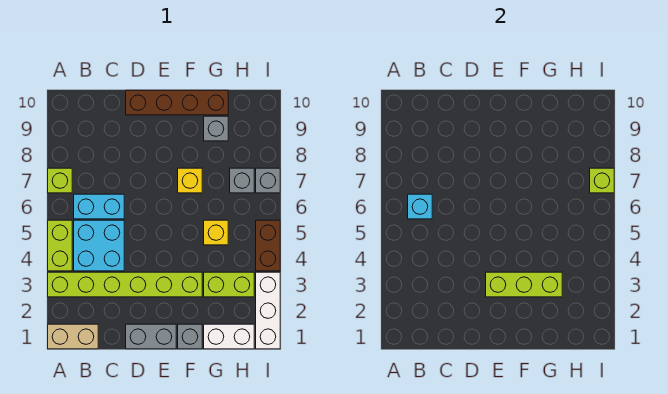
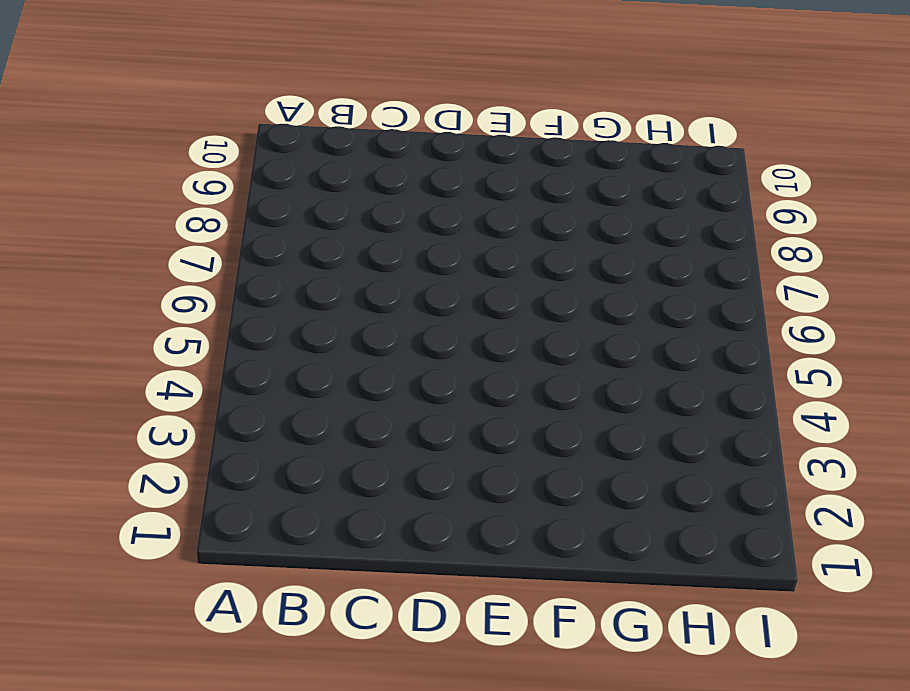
none -> tan brick A1:B1 level 1
none -> lime brick A3:F3 level 1
none -> lime brick A4:A5 level 1

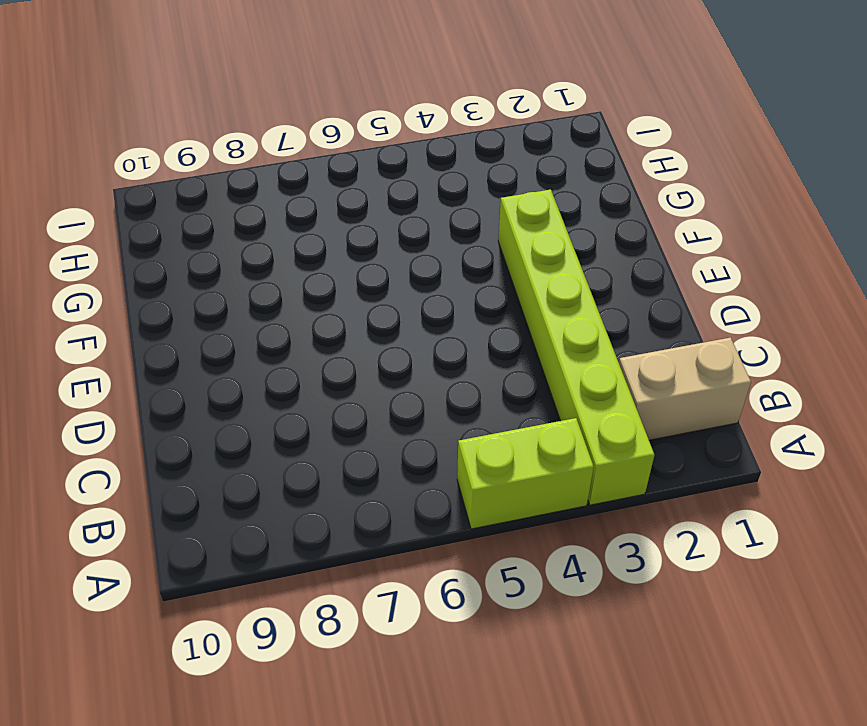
tan brick B1:B2 level 1 -> tan brick A1:B1 level 1
none -> lime brick A7 level 1
none -> cyan brick B4:C5 level 1
none -> cyan brick B6:C6 level 1

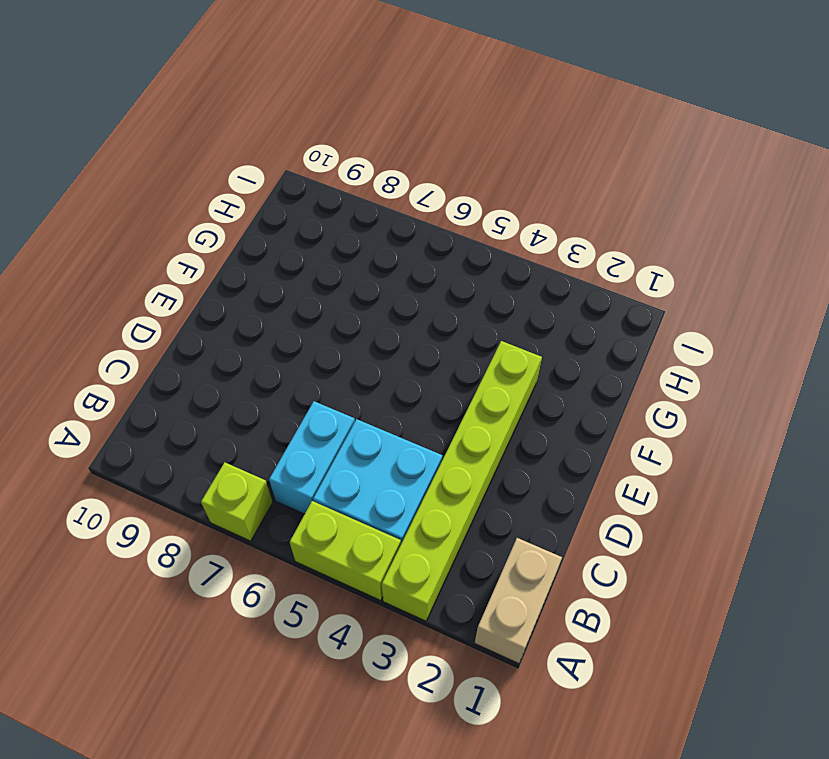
none -> grey brick D1:E1 level 1
none -> brown brick D10:G10 level 1
none -> grey brick F1 level 1

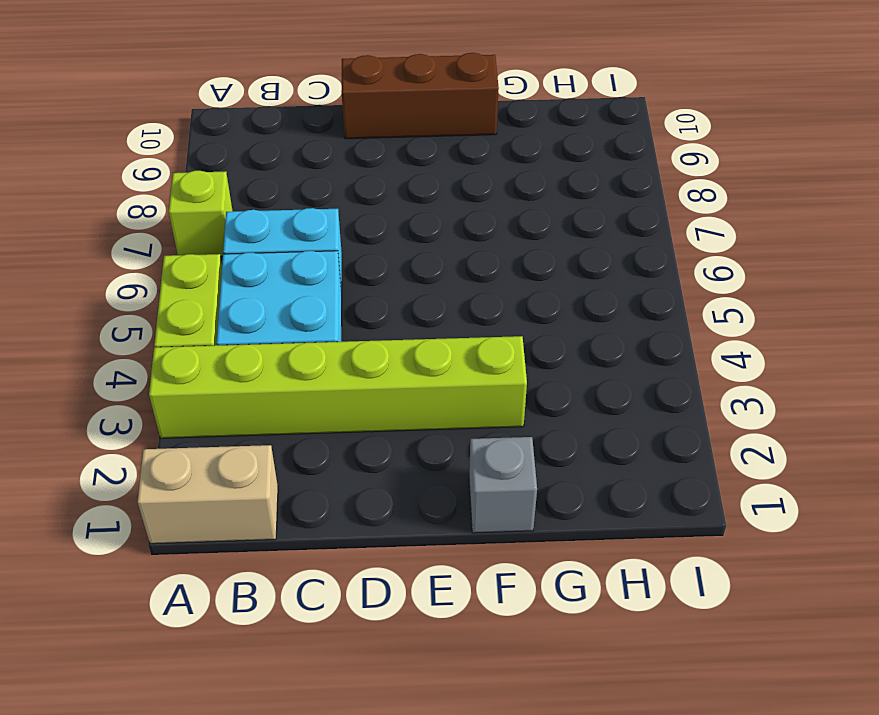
brown brick D10:F10 level 1 -> brown brick D10:G10 level 1
none -> grey brick D1:E1 level 1
none -> yellow brick F7 level 1
none -> white brick G1:H1 level 1

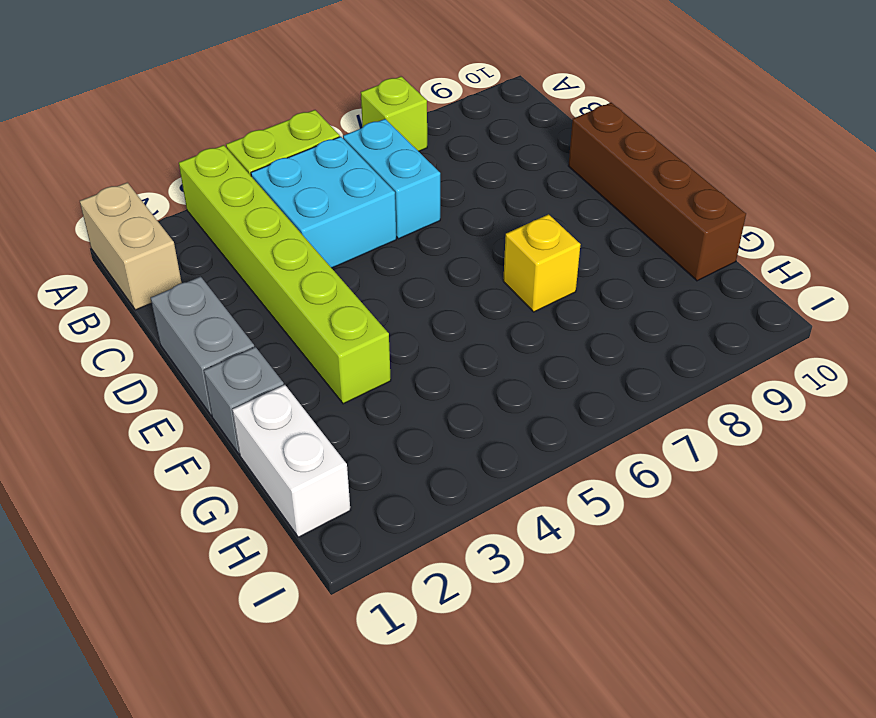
none -> lime brick G3:H3 level 1
none -> yellow brick G5 level 1
none -> grey brick G9 level 1

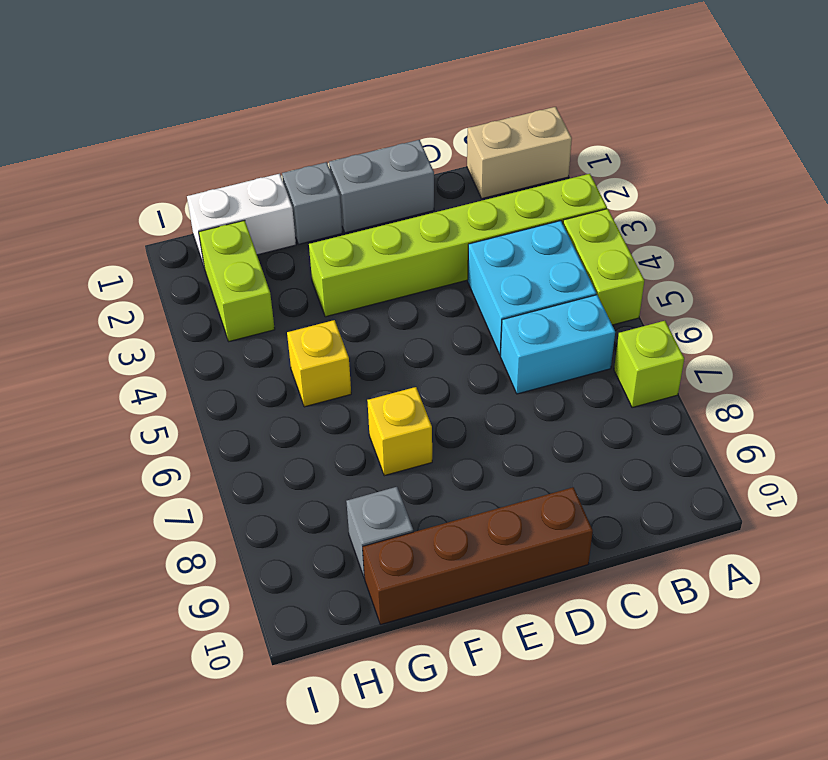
lime brick H2:H3 level 1 -> lime brick G3:H3 level 1
none -> grey brick H7 level 1
none -> white brick I1:I3 level 1
none -> brown brick I4:I5 level 1

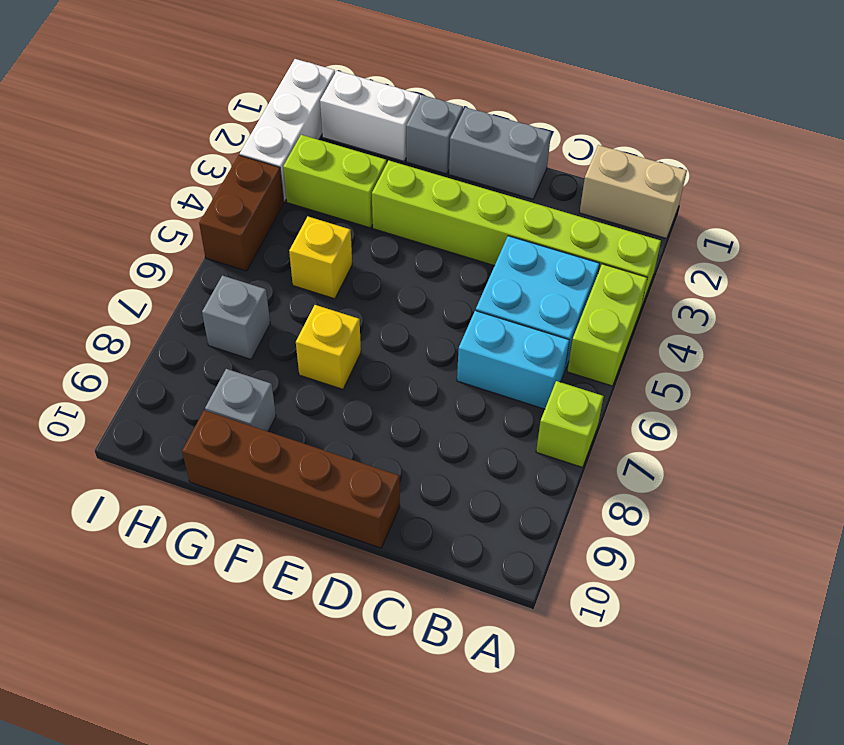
none -> grey brick I7 level 1
none -> cyan brick B6 level 2
none -> lime brick E3:G3 level 2

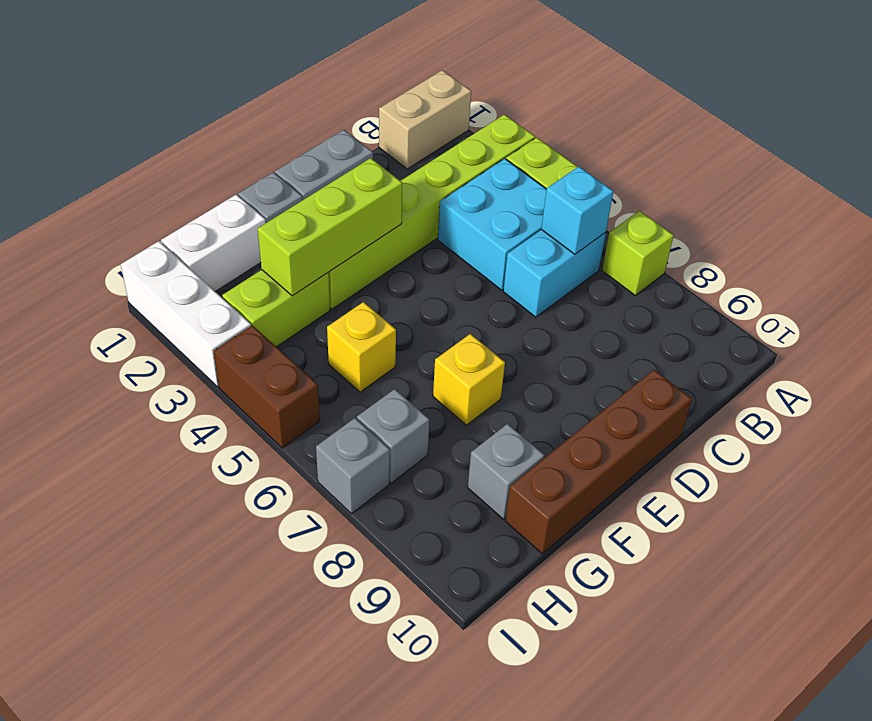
none -> lime brick I7 level 2

